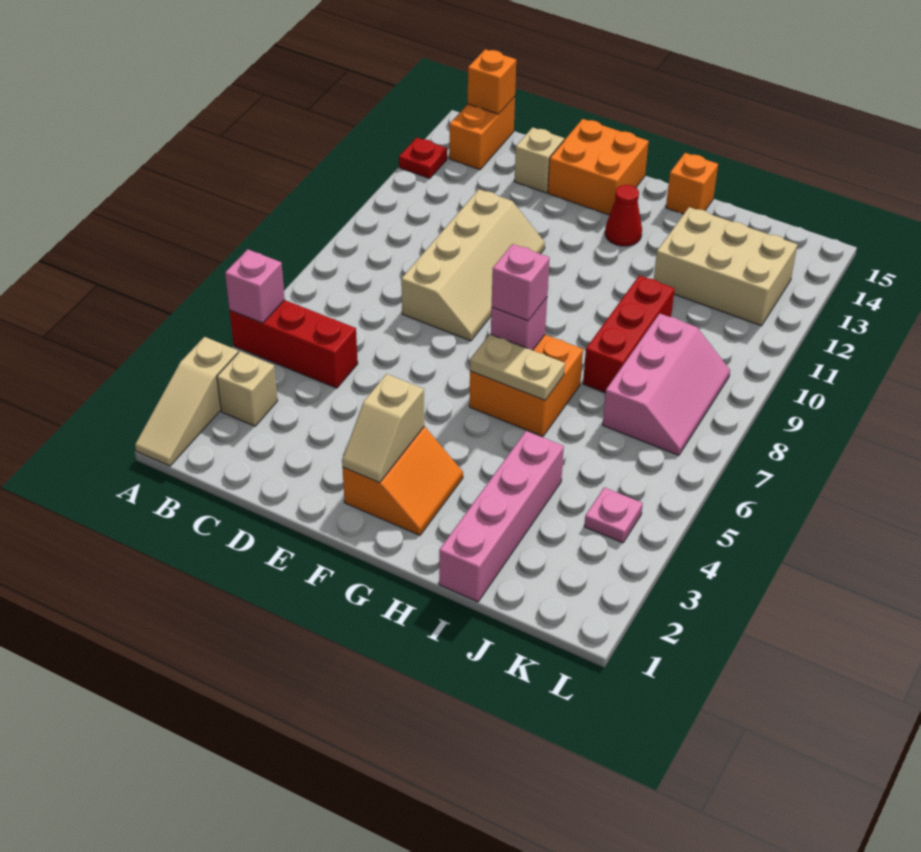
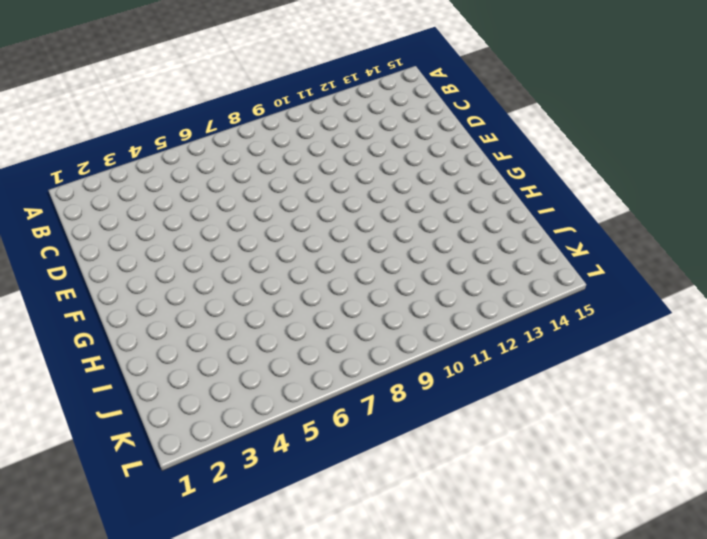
none -> tan slope A1:A3 level 1 top 3
none -> red brick A5:C5 level 1
none -> red plate A13 level 1

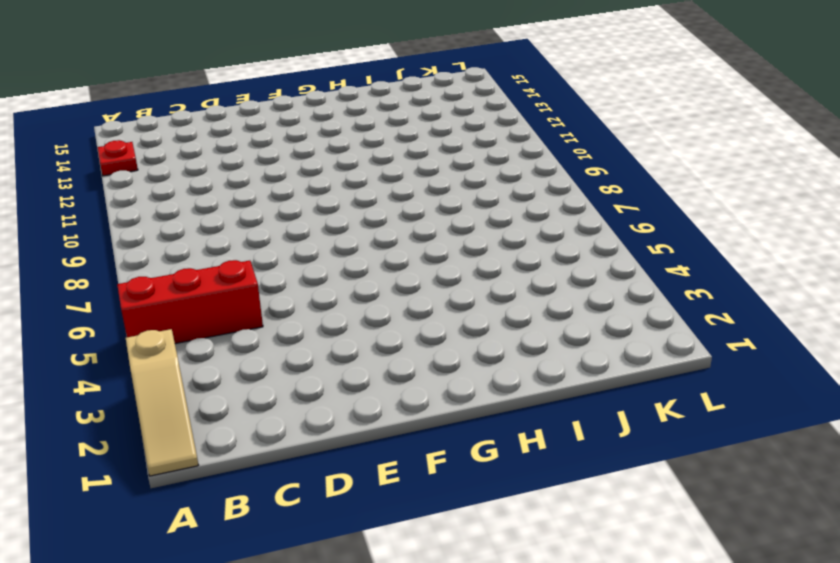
none -> tan brick B3 level 1
none -> orange brick B14:B15 level 1
none -> tan slope D8:E11 level 1 top D

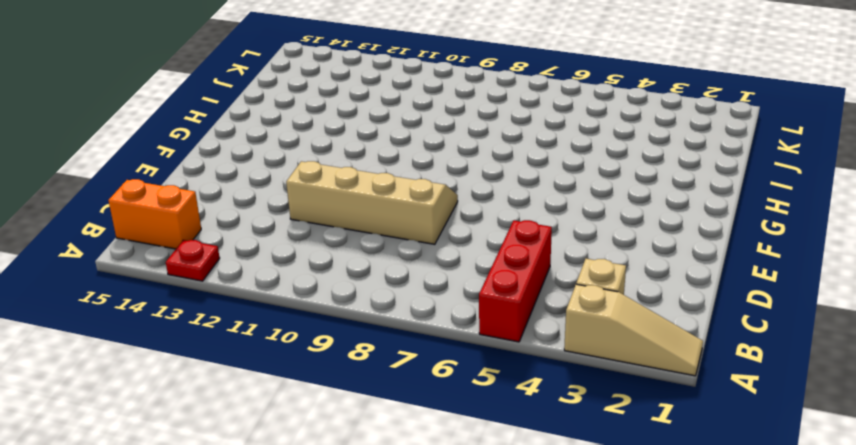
none -> tan brick D14 level 1
none -> orange brick E14:F15 level 1
none -> orange slope F2:G3 level 1 top F

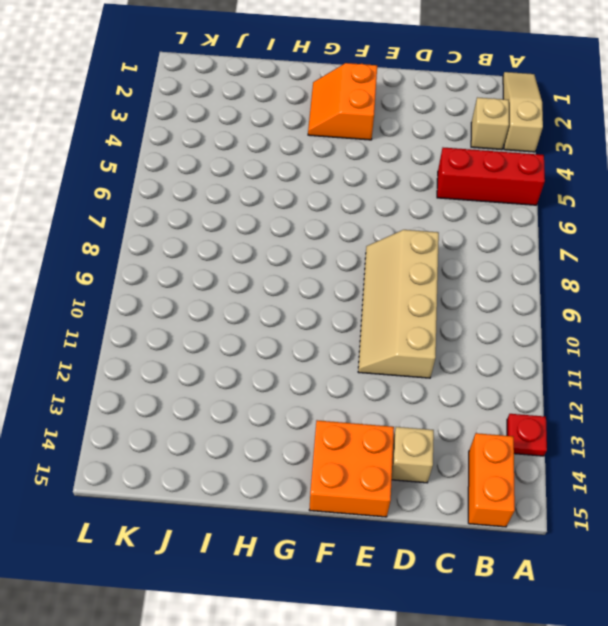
none -> orange brick G6:H7 level 1
none -> red cone G13 level 1
none -> orange brick H15 level 1

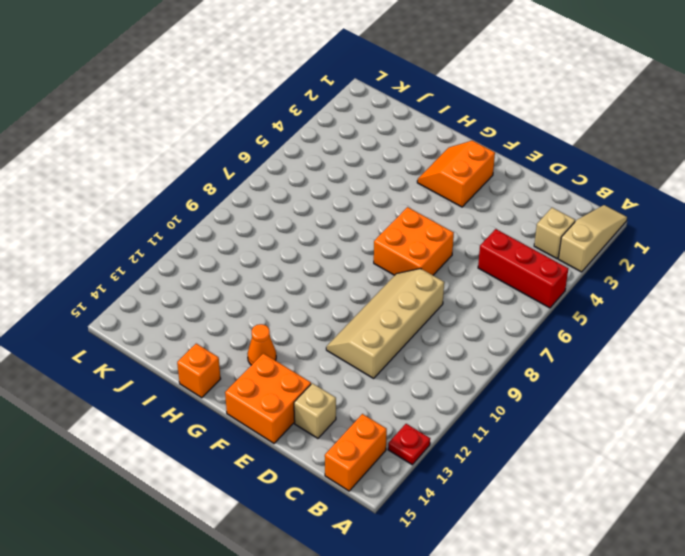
orange brick E6:F7 level 1 -> orange brick G6:H7 level 1
orange cone G13 level 1 -> red cone G13 level 1
none -> pink brick I1:I4 level 1
none -> red brick I8:I10 level 1
none -> tan brick I12:K13 level 1

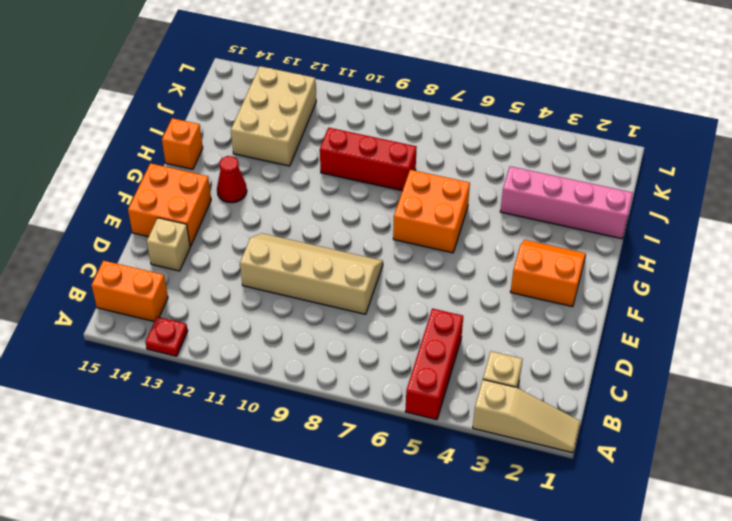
none -> pink slope J7:K9 level 1 top J
none -> pink plate K4 level 1
none -> pink brick A5 level 2

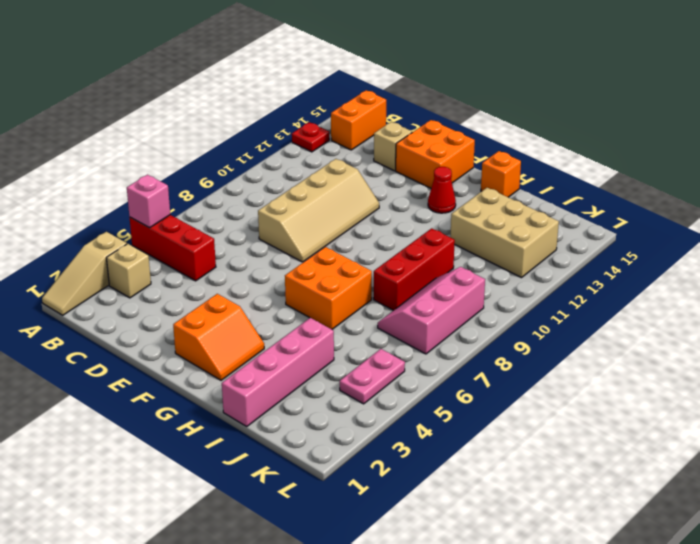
pink slope J7:K9 level 1 top K -> pink slope J7:K9 level 1 top J
pink plate K4:K5 level 1 -> pink plate K4 level 1
none -> orange brick B15 level 2
none -> tan slope F2:F3 level 2 top 3
none -> tan plate G6:H6 level 2

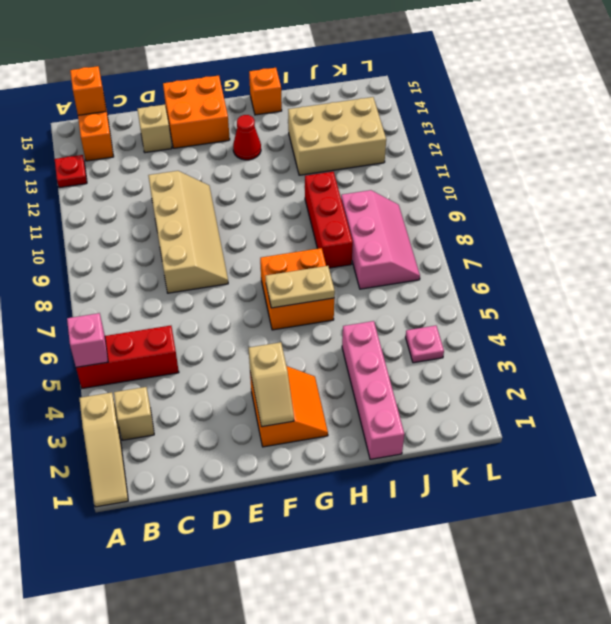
none -> pink brick G7 level 2
none -> pink brick G7 level 3

